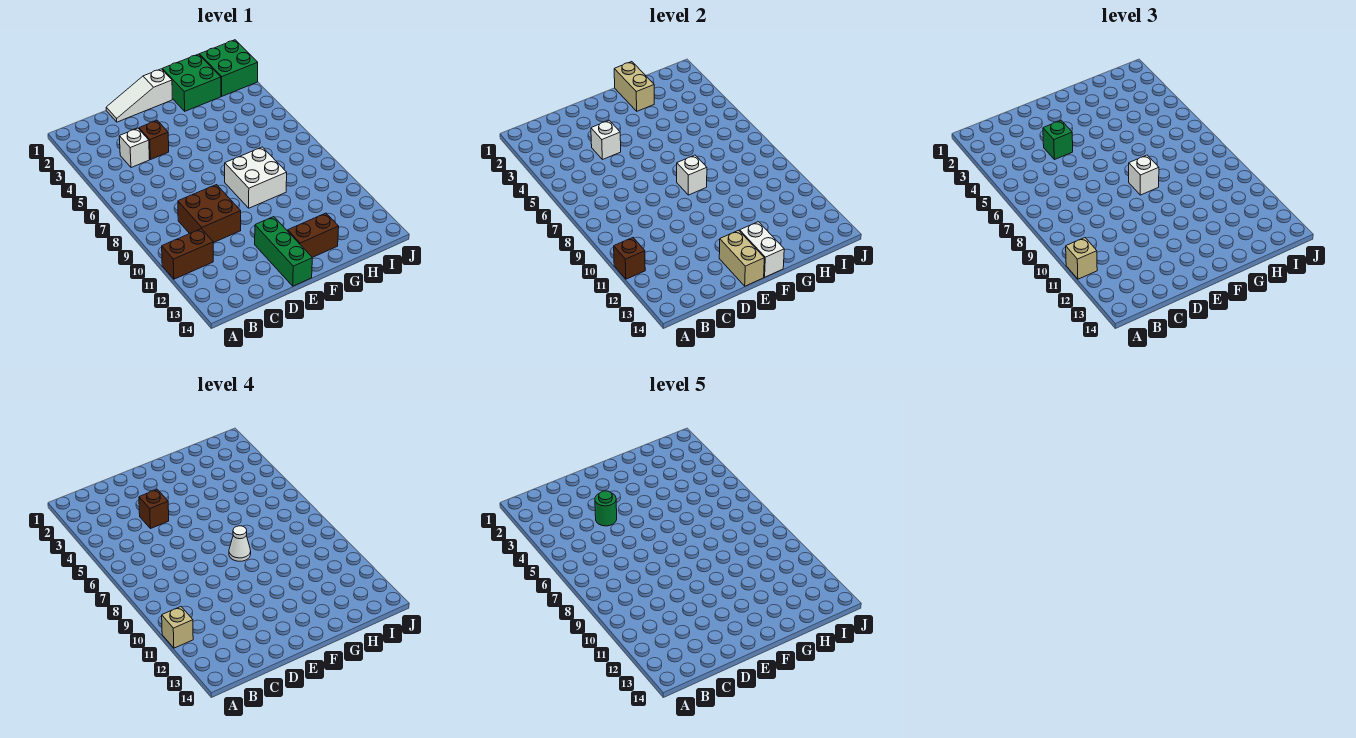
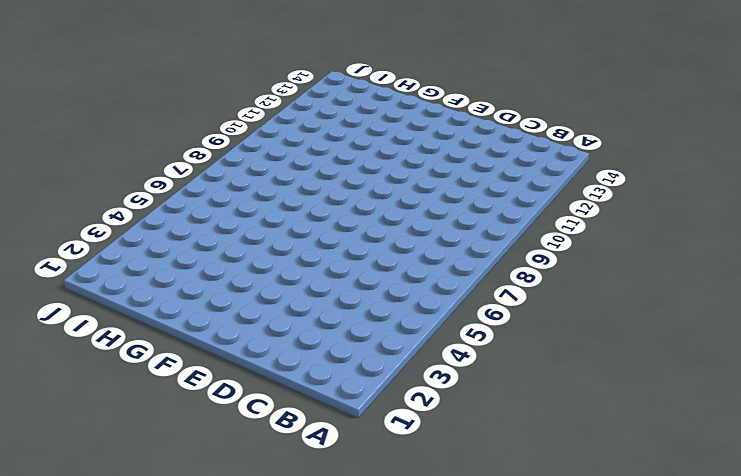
none -> brown brick A11:B11 level 1
none -> white brick C4 level 1
none -> brown brick C9:D10 level 1

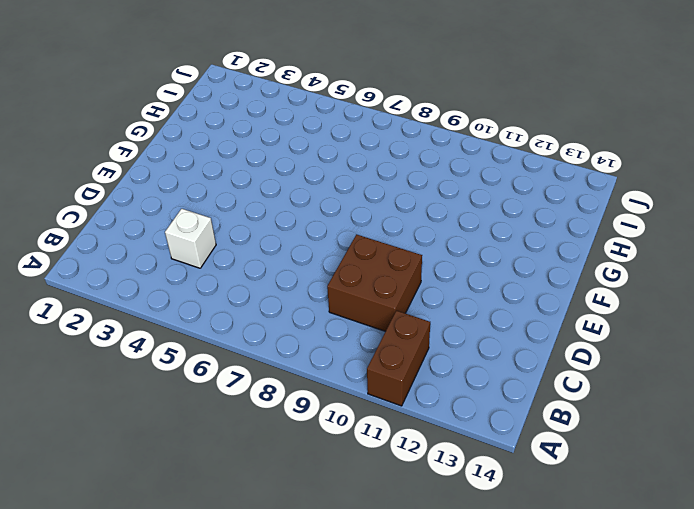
none -> white slope D1:F1 level 1 top F
none -> brown brick D4 level 1
none -> green brick E12:E14 level 1

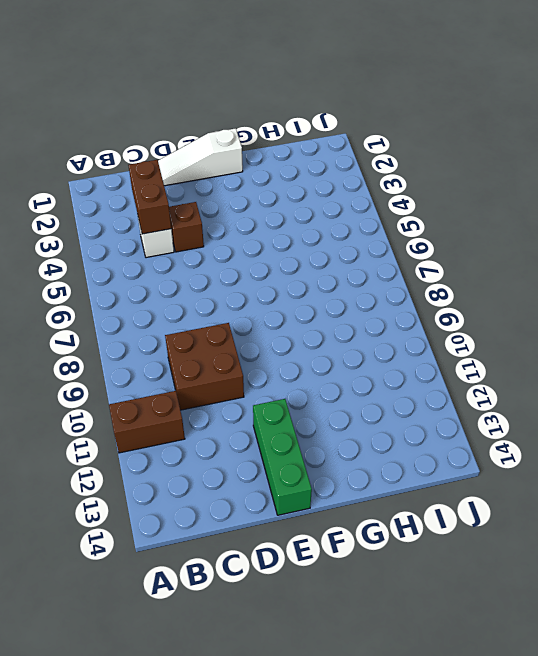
brown brick C3:C4 level 2 -> brown brick F13:G13 level 1
none -> white brick F8:G9 level 1
none -> green brick G1:H2 level 1
none -> green brick I1:J2 level 1

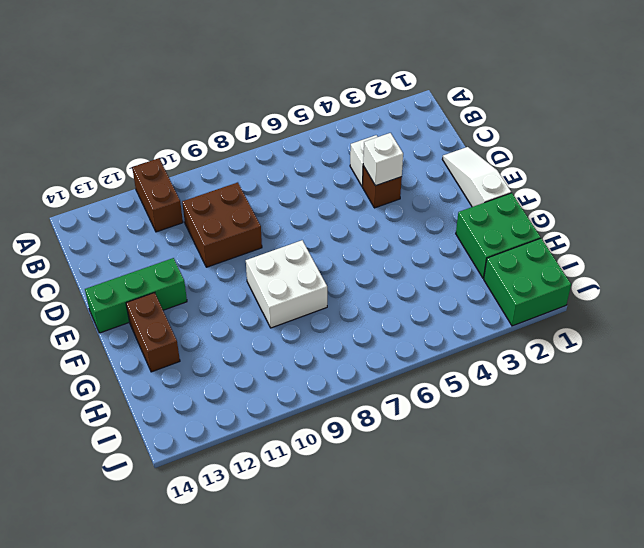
none -> brown brick A11 level 2
none -> tan brick E13:E14 level 2
none -> white brick F8 level 2

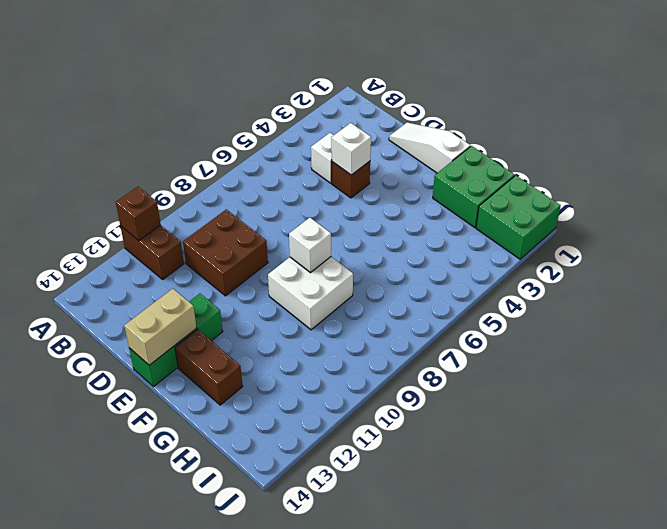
none -> white brick F13:F14 level 2
none -> tan brick G1:G2 level 2
none -> tan brick A11 level 3

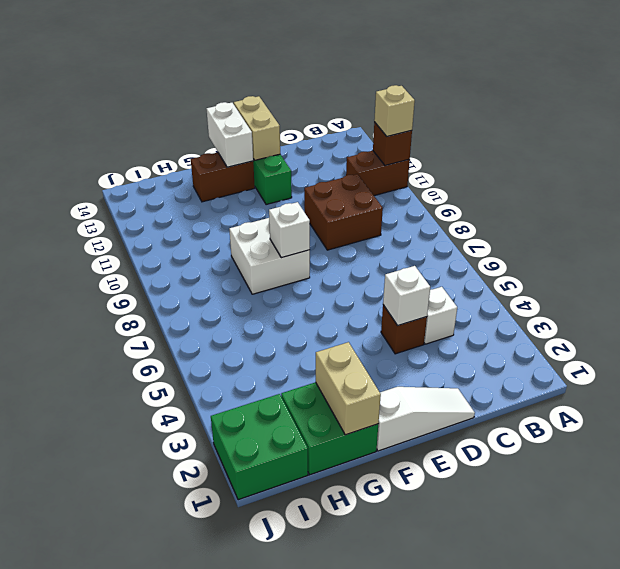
none -> green brick D4 level 3
none -> white brick F8 level 3
none -> tan brick A11 level 4

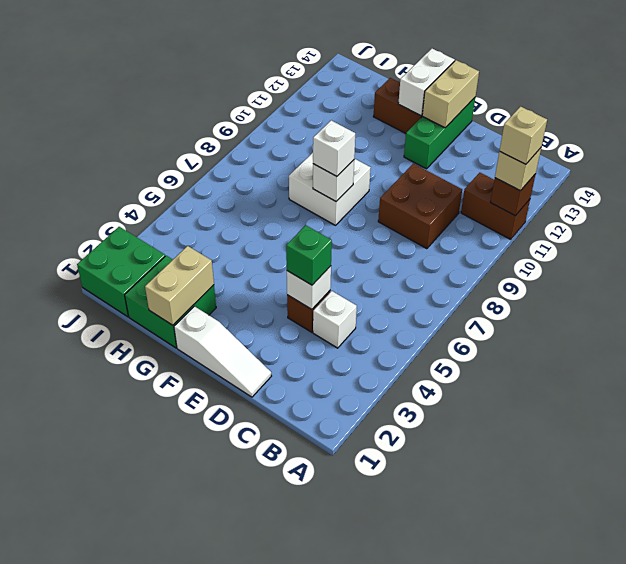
none -> brown brick D4 level 4
none -> white cone F8 level 4
none -> green round brick D4 level 5

